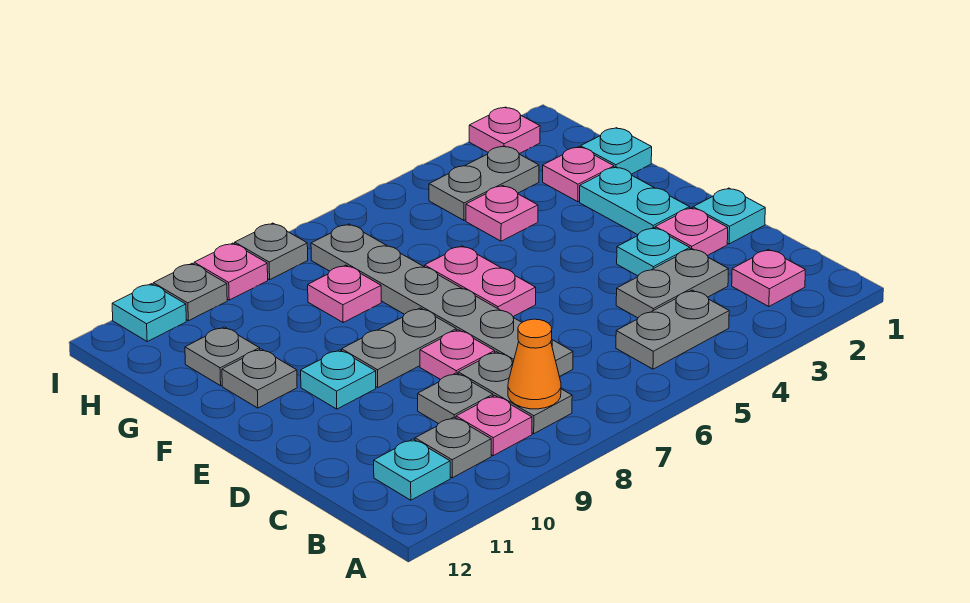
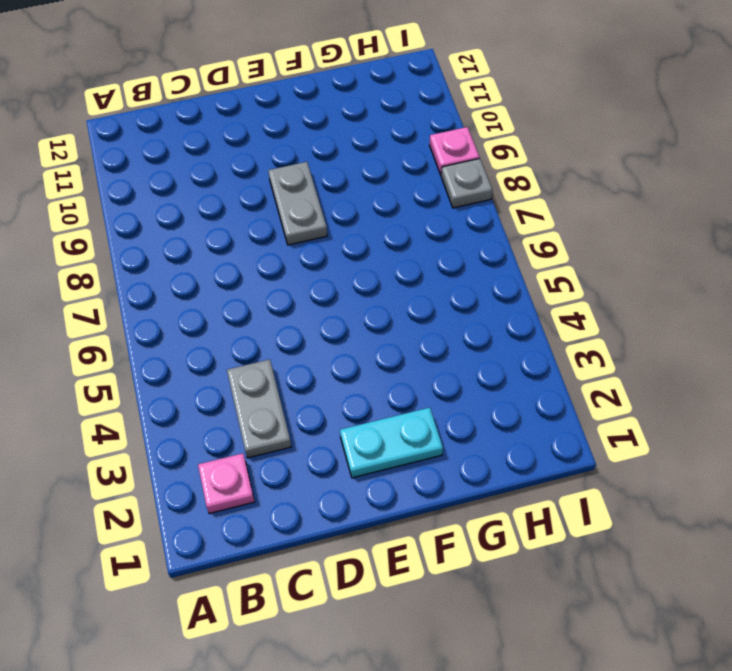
none -> grey plate B4:B5 level 1
none -> grey plate B8:C8 level 1
none -> pink plate B9 level 1
none -> grey plate B10 level 1

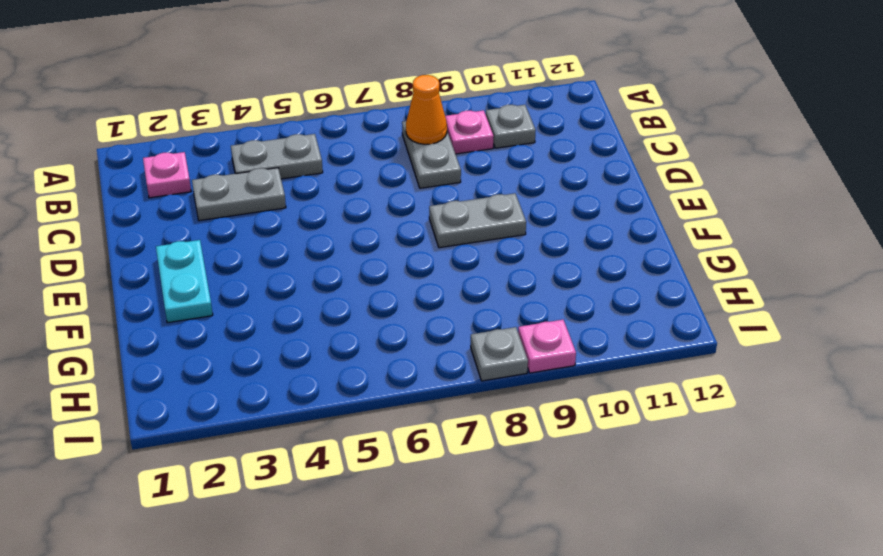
none -> cyan plate B11 level 1
none -> grey plate C7:H7 level 1
none -> grey plate C9 level 1
none -> cyan plate D1 level 1

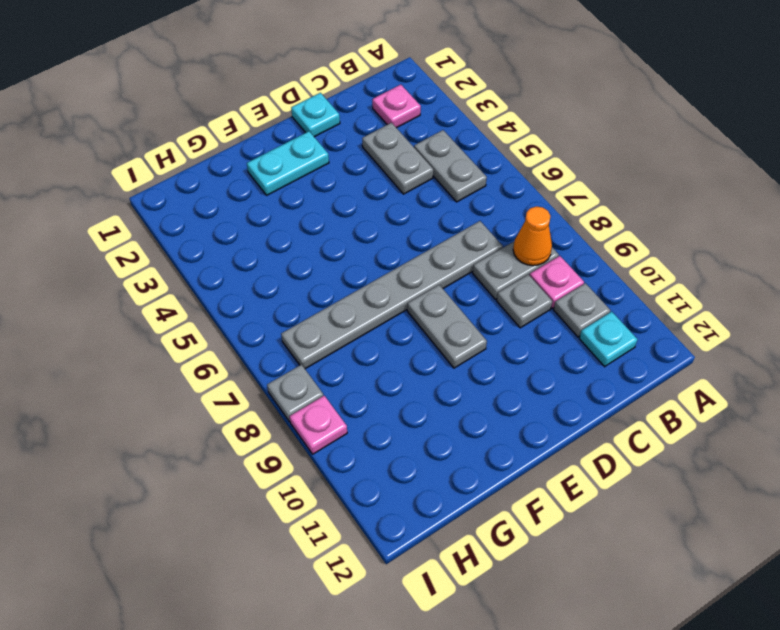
none -> pink plate D2 level 1
none -> cyan plate D3 level 1
none -> pink plate D8 level 1
none -> pink plate E6:F6 level 1

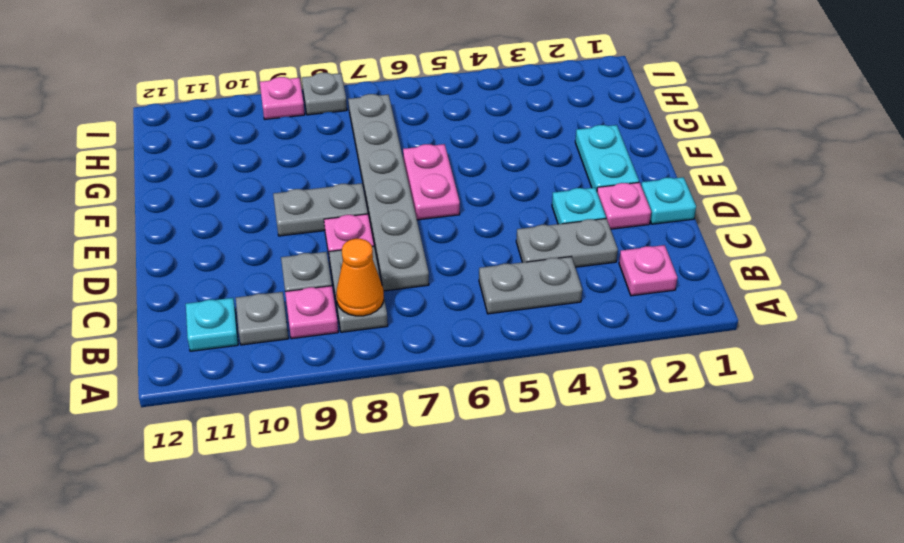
none -> cyan plate E10 level 1
none -> grey plate F11 level 1
none -> cyan plate G1 level 1
none -> pink plate G2 level 1

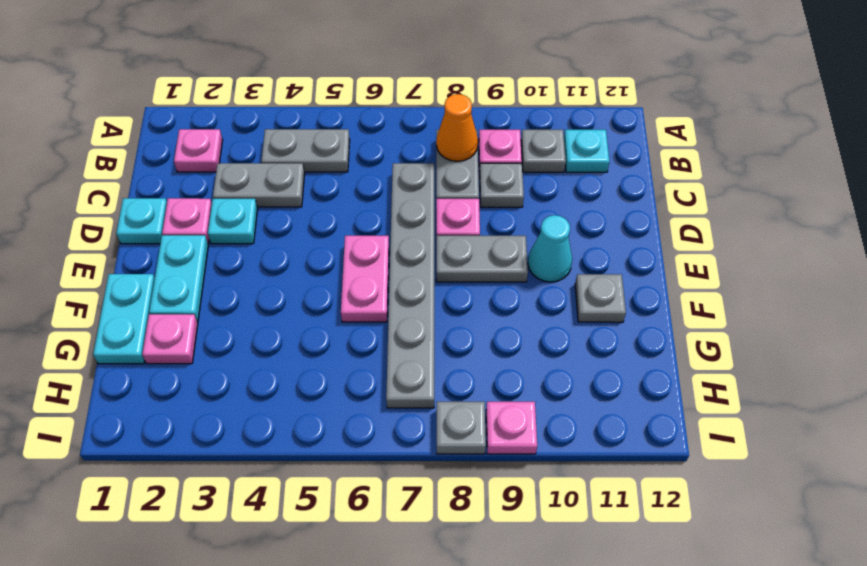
cyan cone E10 level 1 -> cyan plate E10 level 1
cyan plate F1:G1 level 1 -> cyan plate G1 level 1
none -> pink plate G4 level 1
none -> pink plate G8 level 1
none -> grey plate G11 level 1
none -> grey plate H3:H4 level 1

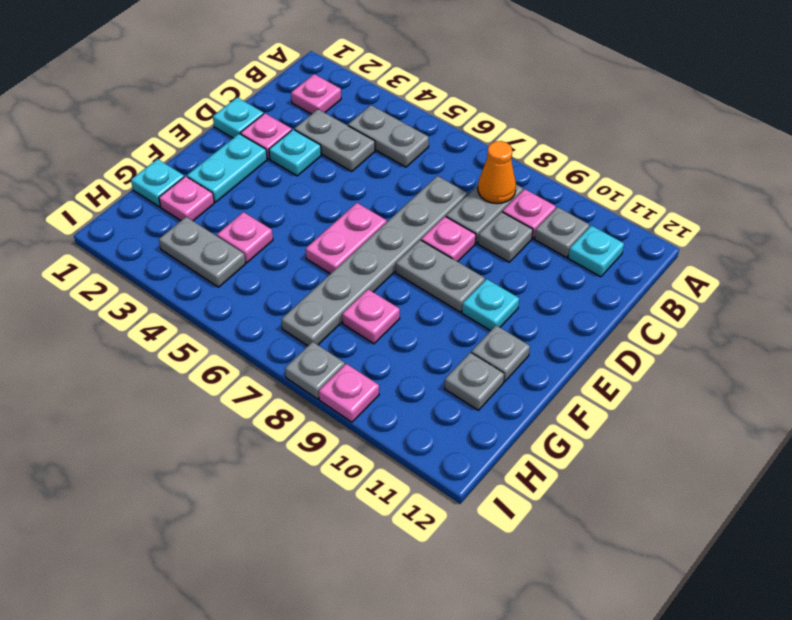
none -> pink plate I2 level 1
none -> grey plate I10 level 1
none -> cyan plate I11 level 1

